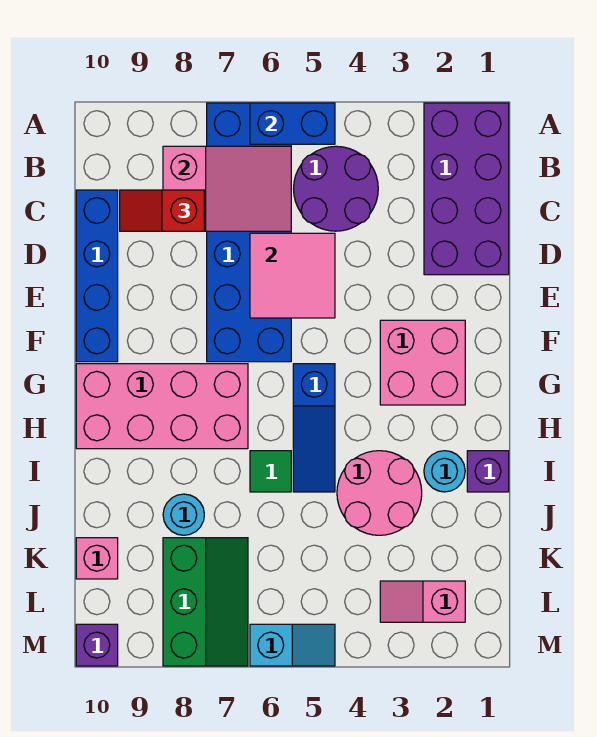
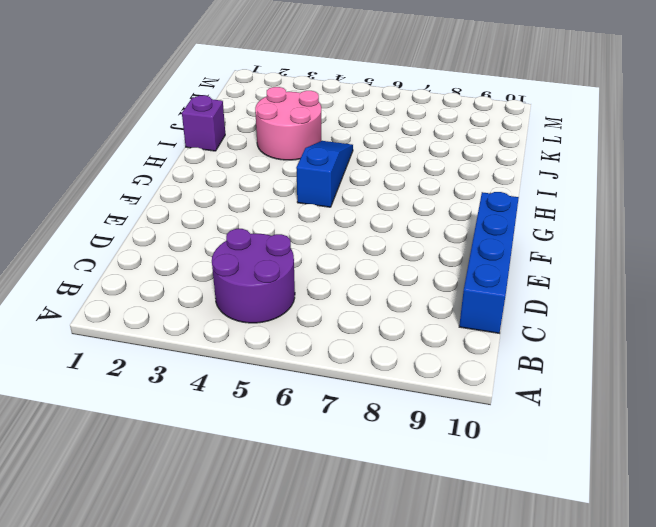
none -> purple brick A1:D2 level 1
none -> blue brick A6:F7 level 1
none -> pink brick F2:G3 level 1

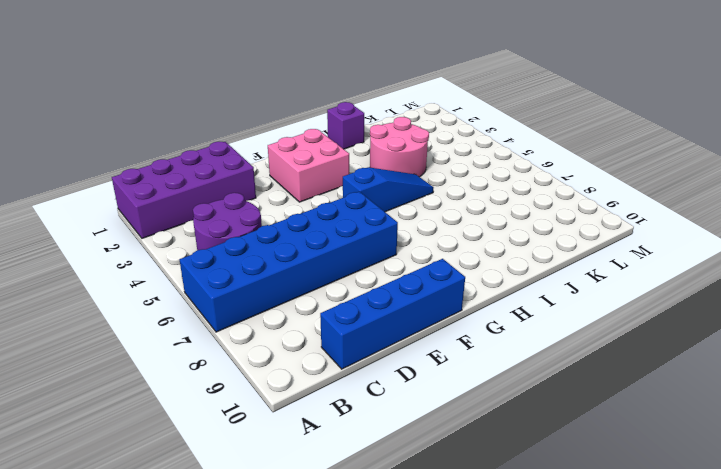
none -> pink brick G7:H10 level 1
none -> cyan round brick I2 level 1
none -> green tile I6 level 1

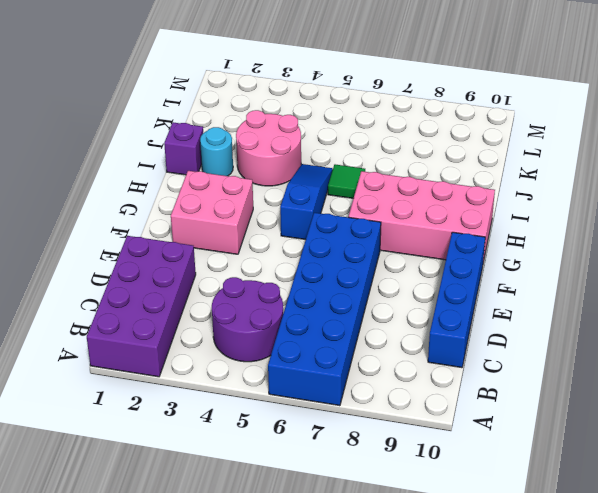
none -> cyan round brick J8 level 1
none -> green slope K7:M8 level 1 top 8
none -> pink brick K10 level 1

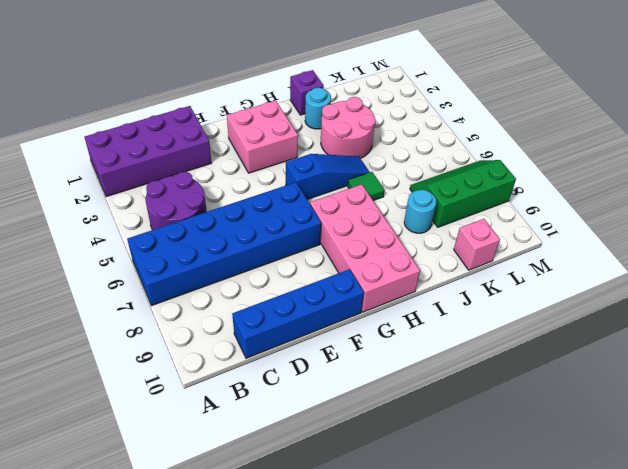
none -> pink slope L2:L3 level 1 top 2
none -> cyan slope M5:M6 level 1 top 6
none -> purple brick M10 level 1

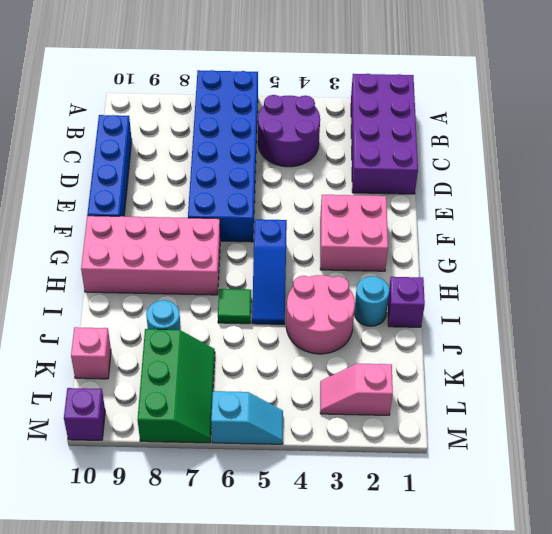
none -> blue brick A5:A6 level 2
none -> pink slope B6:C8 level 2 top 8
none -> pink tile D5:E6 level 2

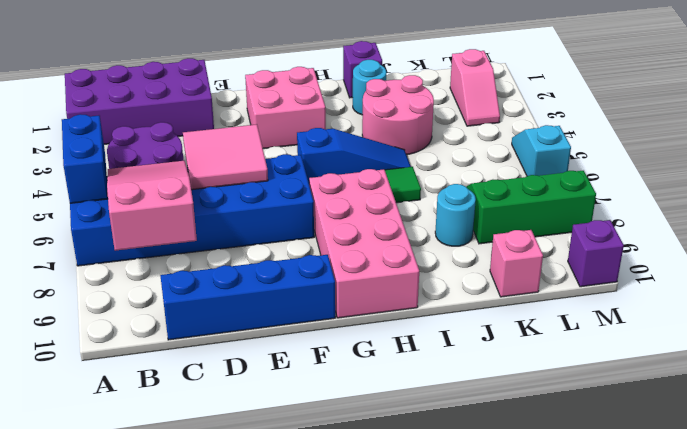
none -> red slope C8:C9 level 3 top 8

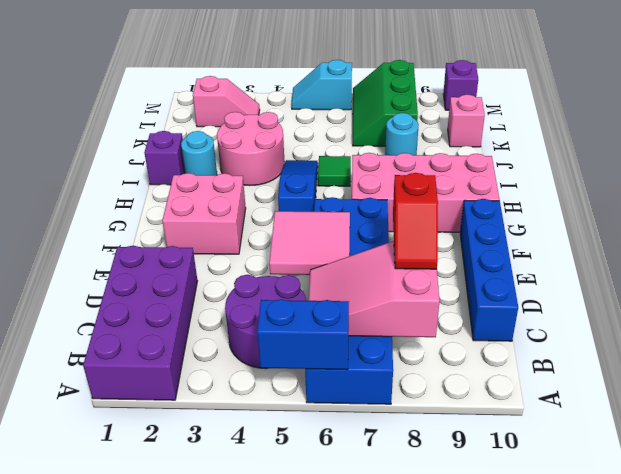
red slope C8:D8 level 3 top D -> red slope C8:C9 level 3 top 8

